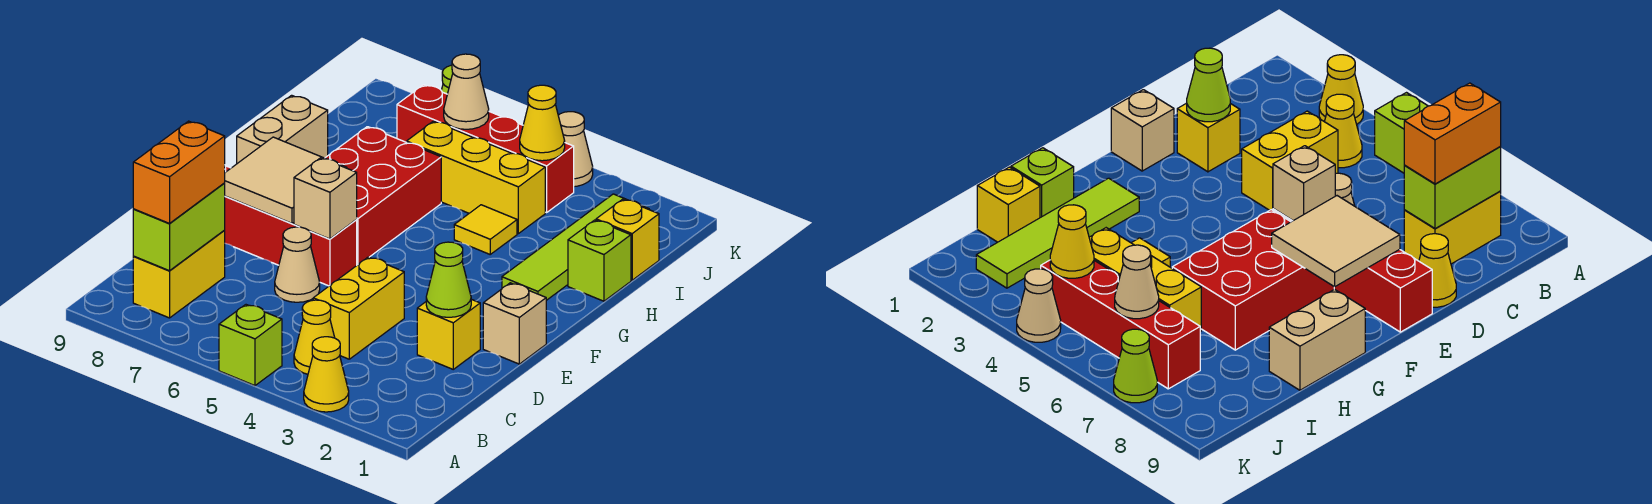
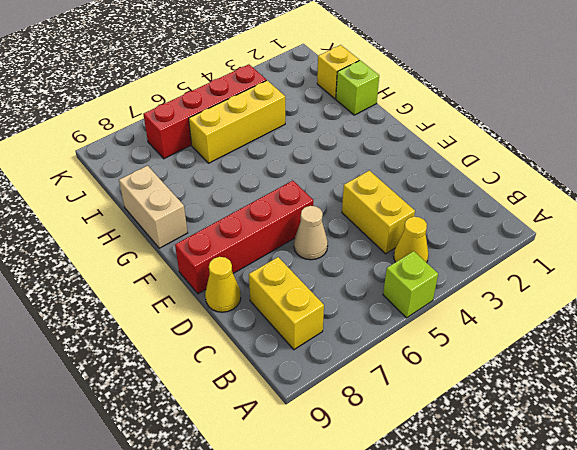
none -> yellow cone A3 level 1
none -> yellow brick D2 level 1
none -> tan brick E1 level 1

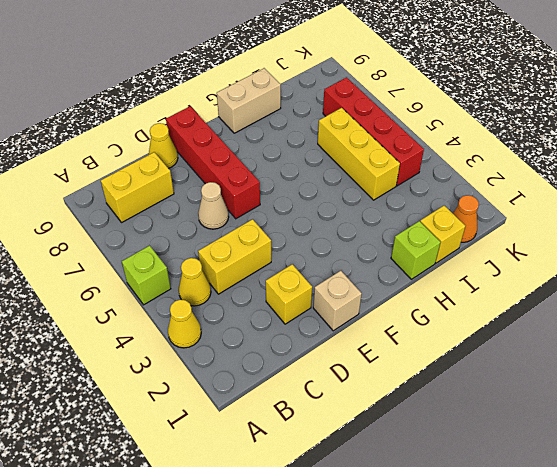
orange cone J1 level 1 -> none
none -> red brick F6:H7 level 1
none -> lime tile G2:J2 level 1
none -> yellow tile H4 level 1

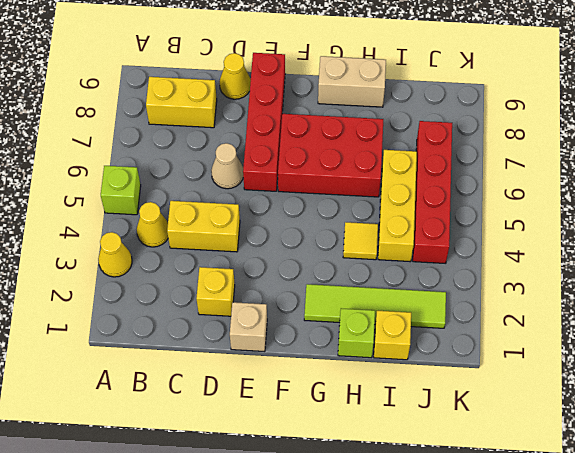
none -> tan cone K4 level 1
none -> lime cone K7 level 1
none -> lime brick B8:C8 level 2

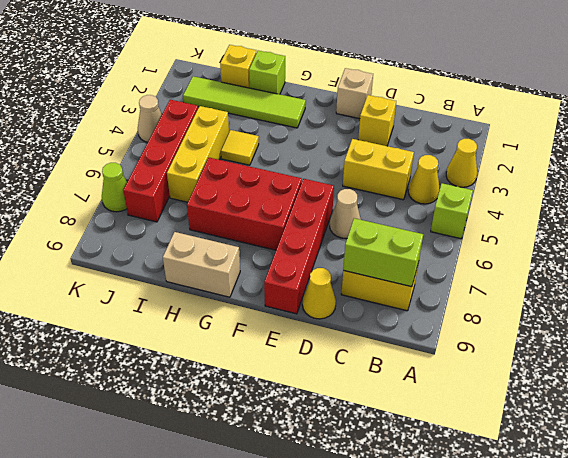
none -> lime cone D2 level 2
none -> tan brick E6 level 2
none -> tan tile E7:F8 level 2

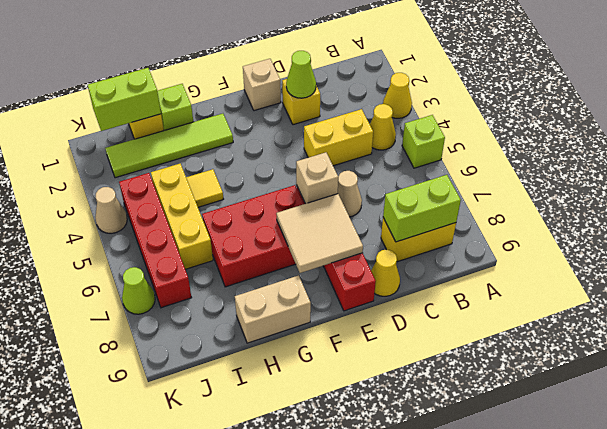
lime brick I1:J1 level 2 -> none
none -> yellow cone J4 level 2
none -> tan cone J6 level 2
none -> orange brick B8:C8 level 3

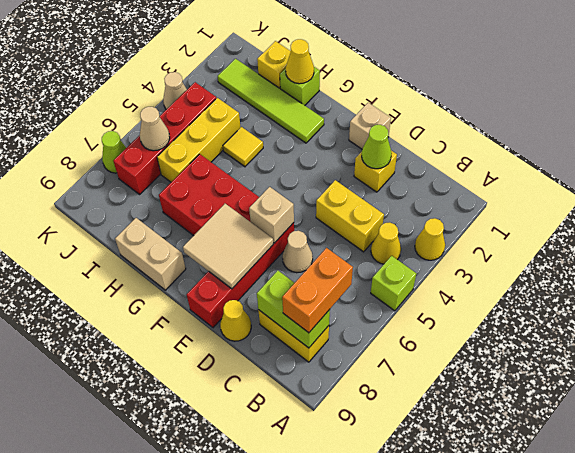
orange brick B7:B8 level 3 -> orange brick B8:C8 level 3
yellow cone H1 level 2 -> yellow cone J4 level 2

